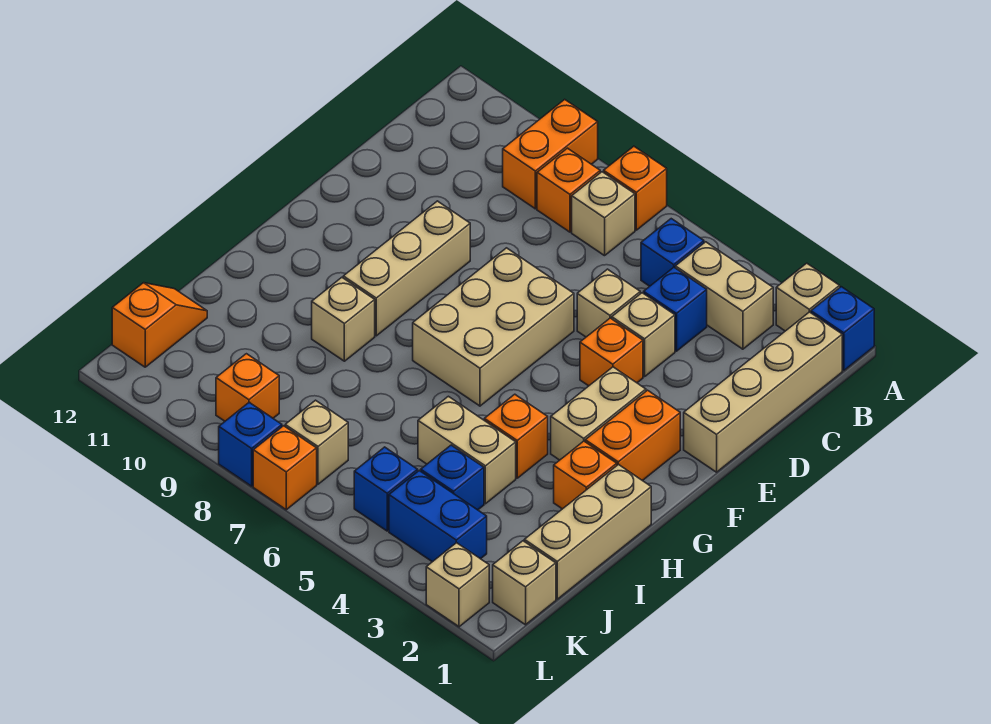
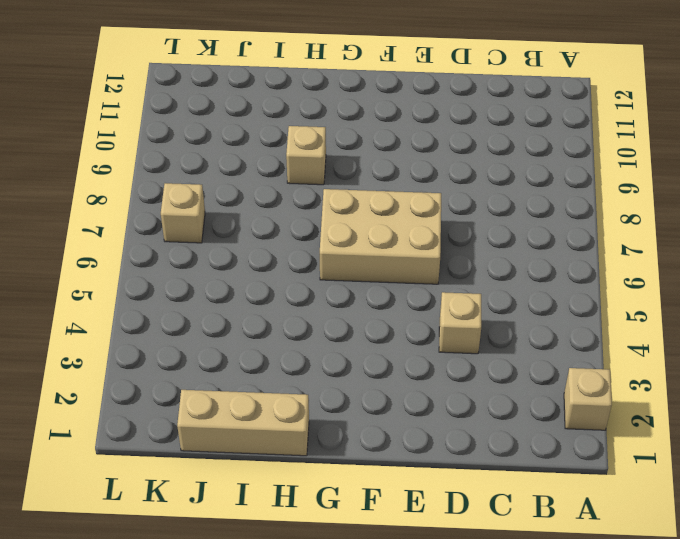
none -> blue brick A1 level 1
none -> orange brick A7 level 1
none -> orange brick A9:B9 level 1
none -> tan brick B1:E1 level 1

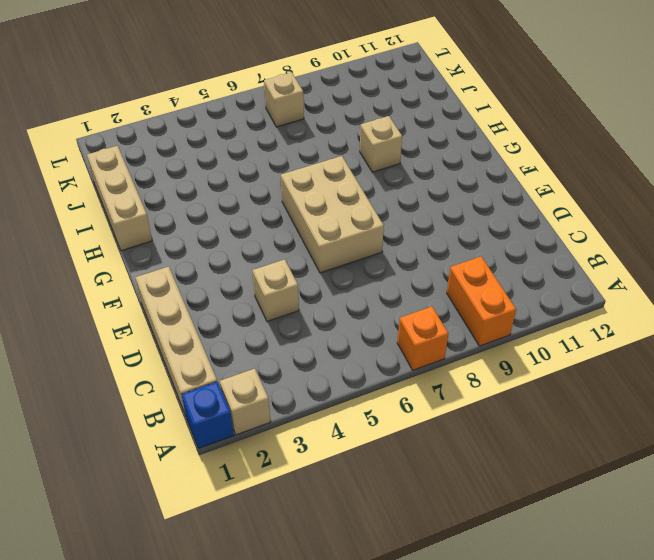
none -> tan brick B3:B4 level 1
none -> blue brick B5 level 1
none -> tan brick B7 level 1
none -> orange brick B8 level 1

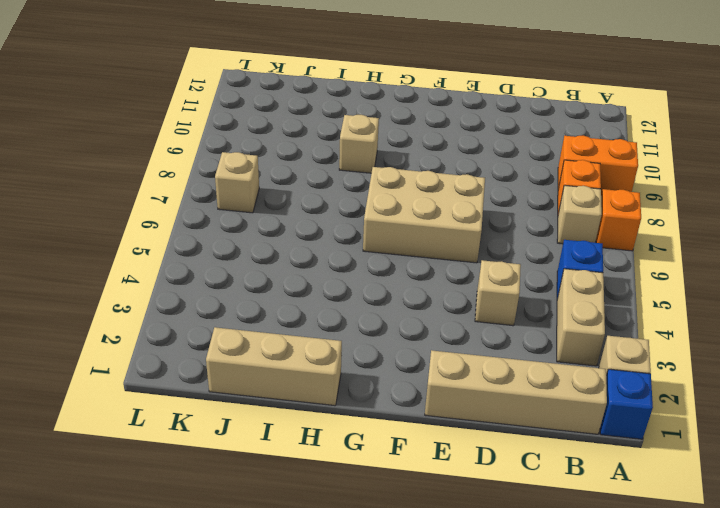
none -> blue brick C4 level 1
none -> tan brick D5 level 1
none -> orange brick E4 level 1
none -> tan brick E9:G9 level 1

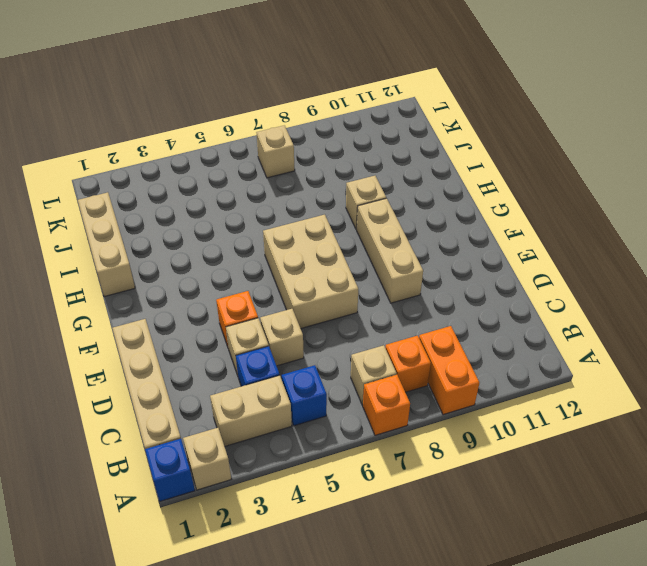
none -> orange brick F2:G2 level 1
none -> tan brick F3:G3 level 1
none -> orange brick H2 level 1
none -> orange brick H4 level 1

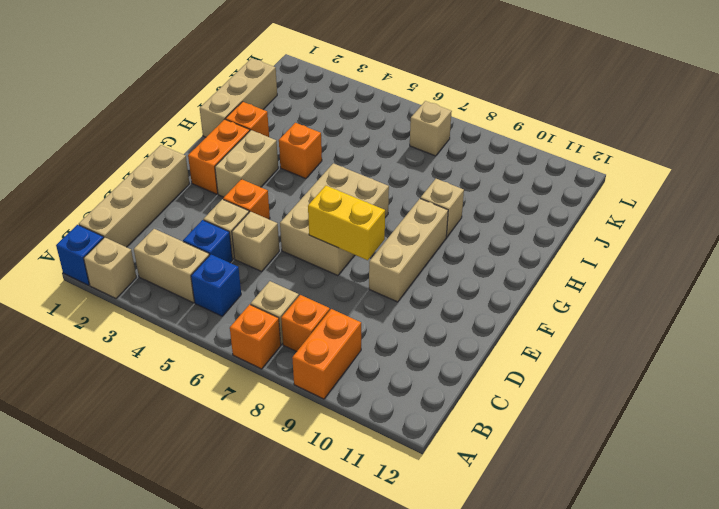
yellow brick E7:E8 level 2 -> none
none -> tan brick I4:I5 level 1
none -> blue brick J4 level 1
none -> orange slope J12:K12 level 1 top K
none -> tan brick K1 level 1

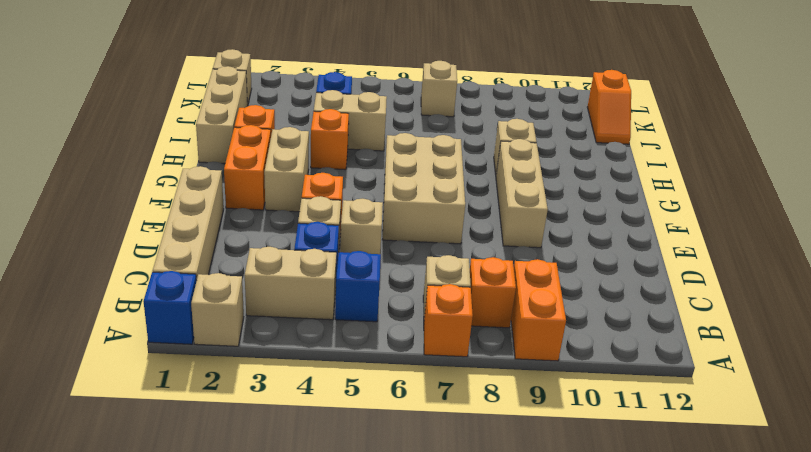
none -> blue brick K3:K4 level 1
none -> blue brick K5 level 1
none -> orange brick K9 level 1
none -> tan brick L2 level 1

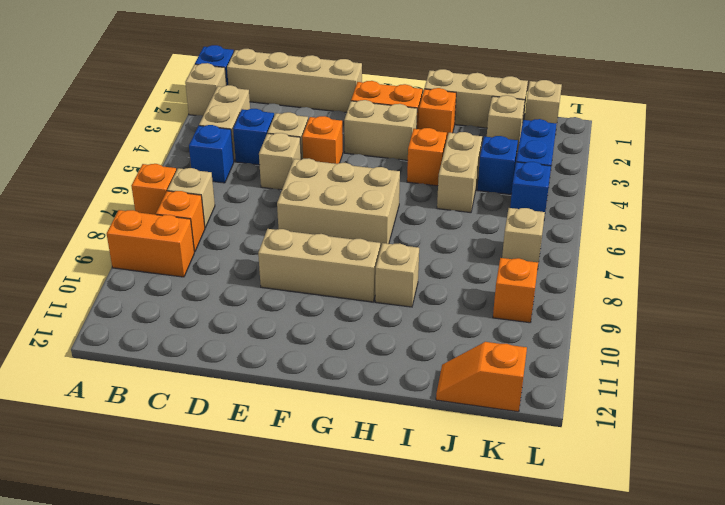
tan brick J2 level 1 -> tan brick L2 level 1
none -> orange brick L7 level 1
none -> blue brick L8 level 1

